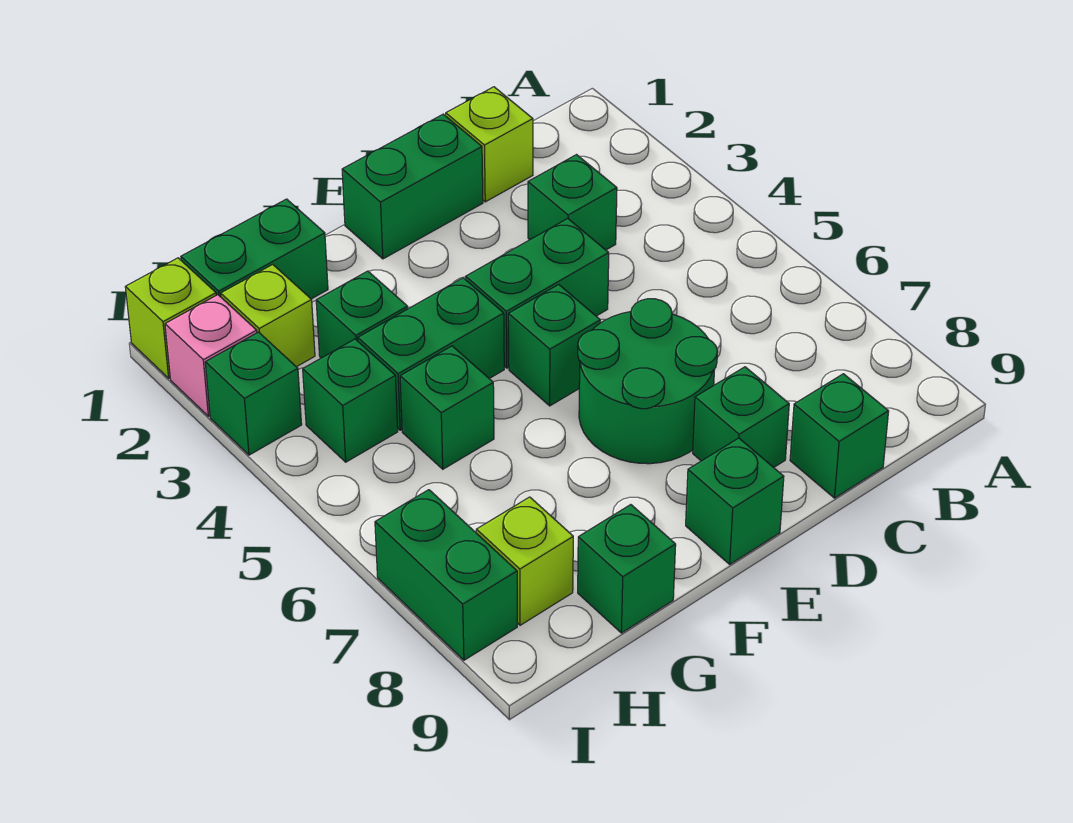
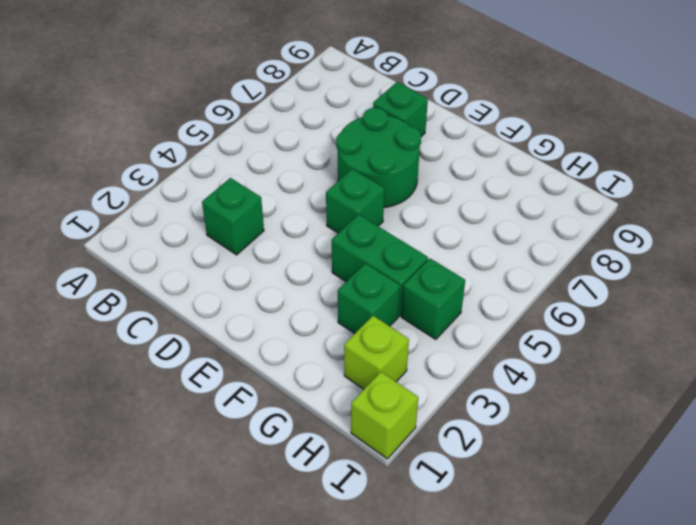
none -> lime brick C1 level 1
none -> green brick C9 level 1
none -> green brick D1:E1 level 1

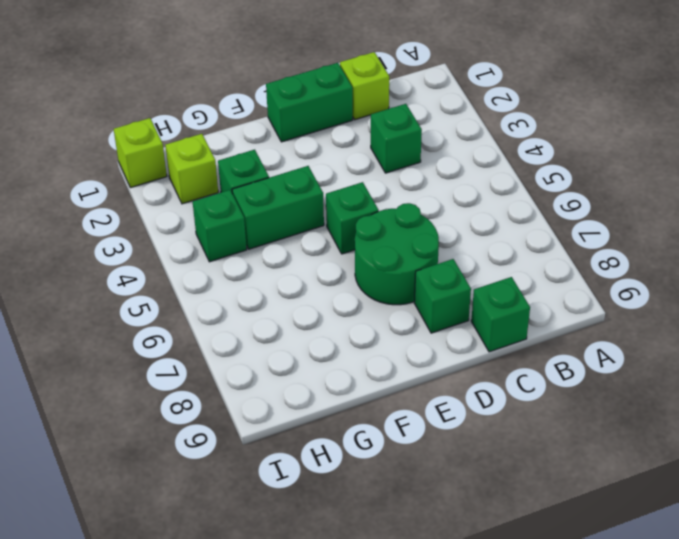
none -> green brick D4:E4 level 1
none -> green brick E9 level 1
none -> green brick G1:H1 level 1

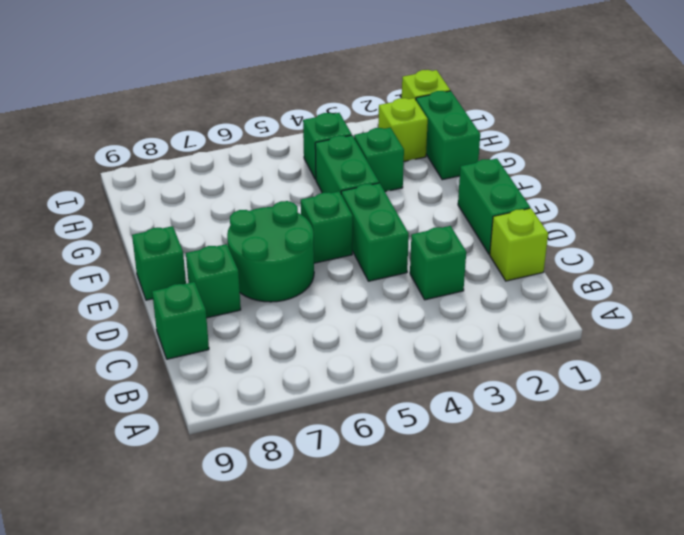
none -> green brick G5 level 1
none -> green brick G9 level 1
none -> lime brick H8 level 1

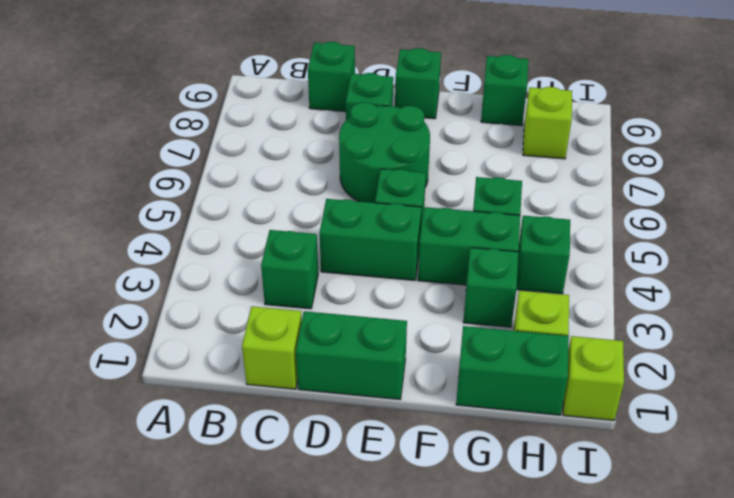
none -> pink brick I2 level 1
none -> green brick I3 level 1
none -> green brick I7:I8 level 1

